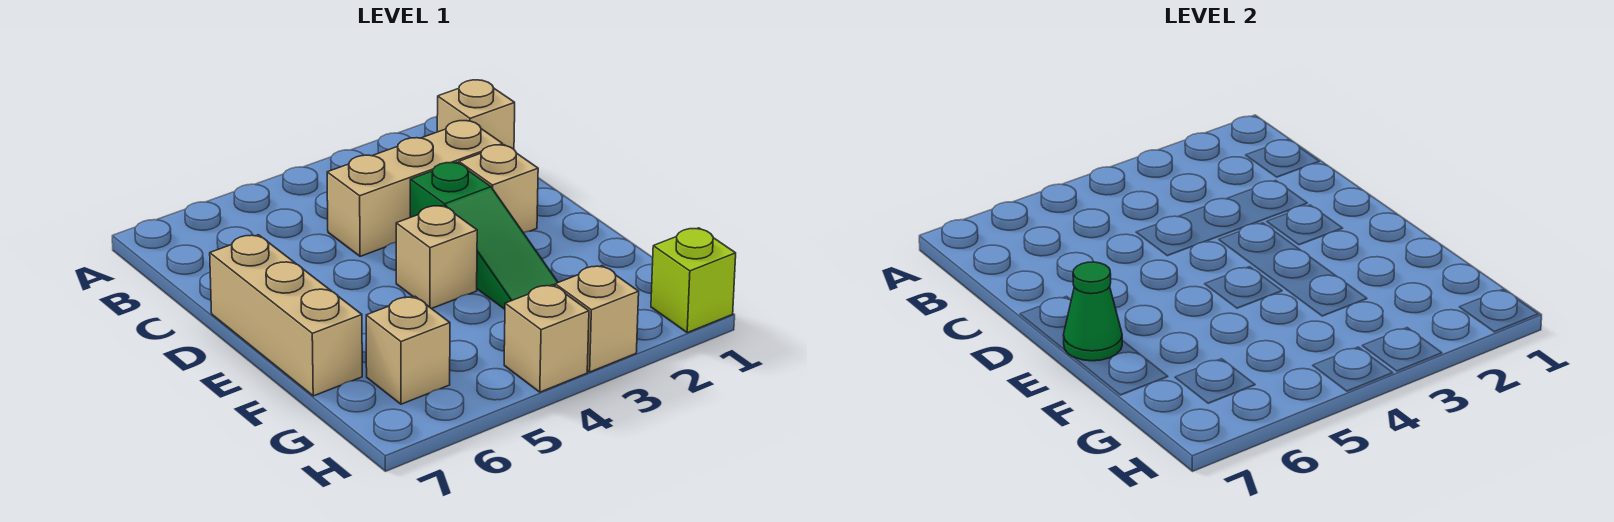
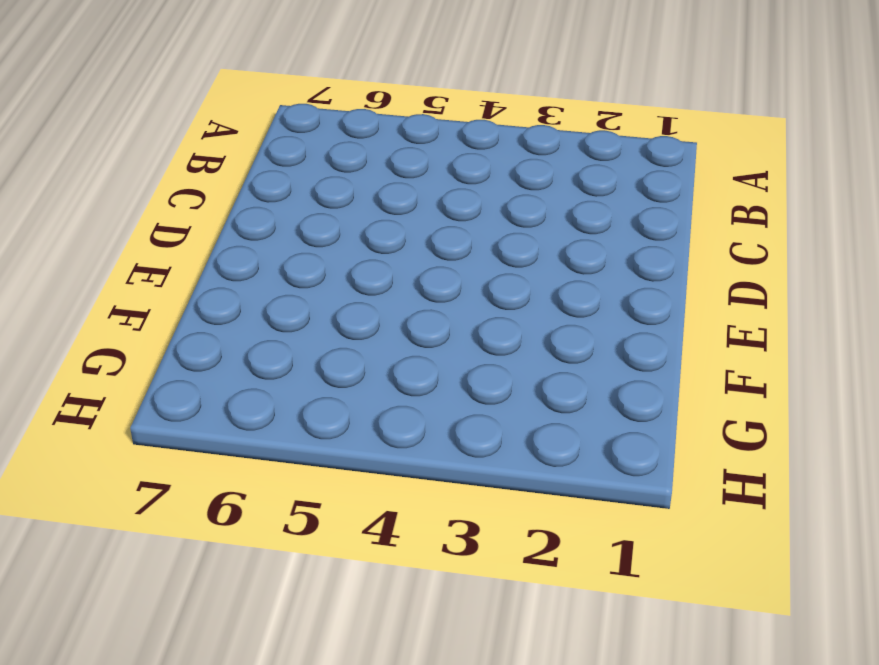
none -> tan brick B1 level 1
none -> tan brick C2:C4 level 1

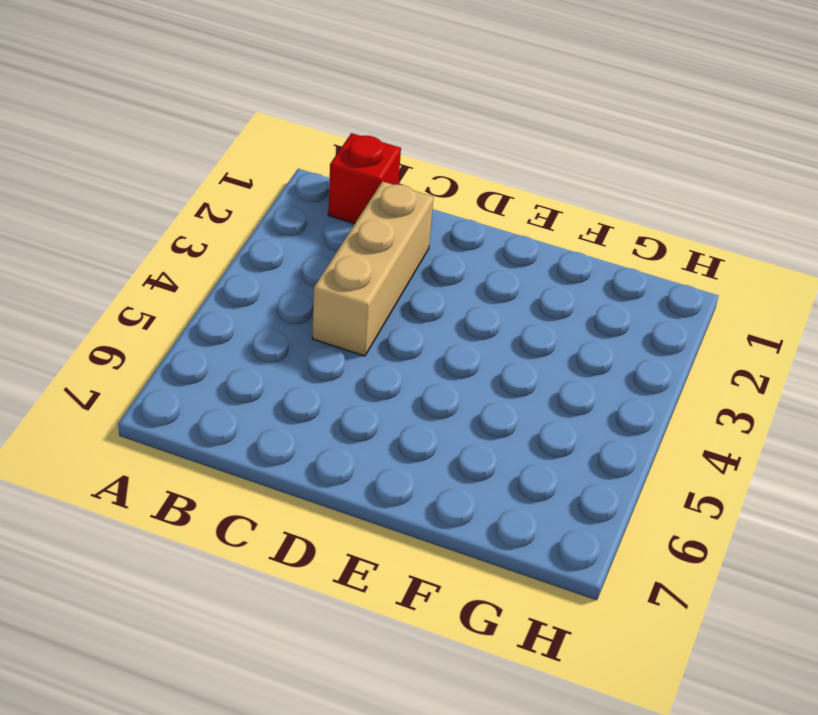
red brick B1 level 1 -> tan brick B1 level 1
none -> tan brick D2 level 1
none -> green slope D3:F3 level 1 top D

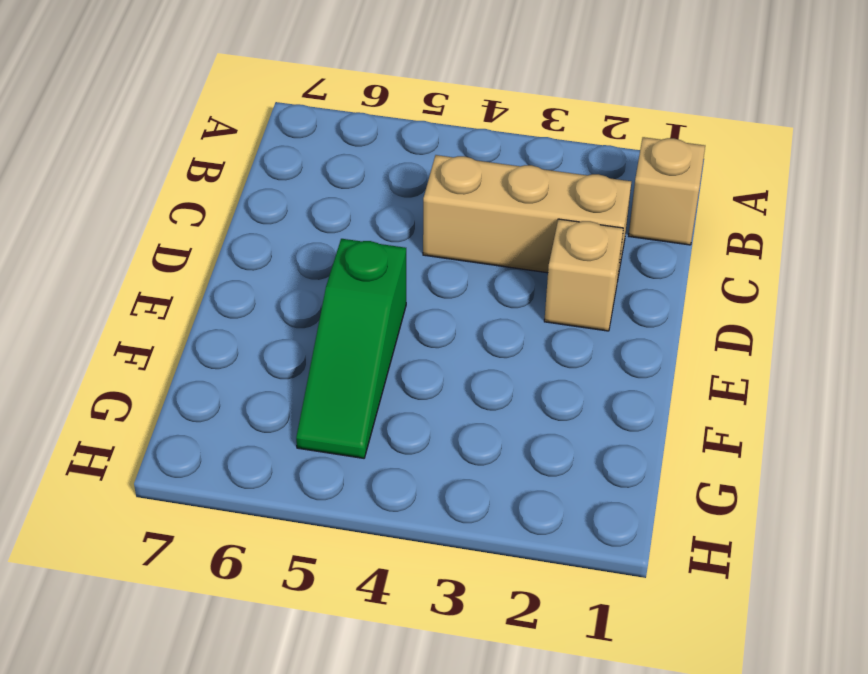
green slope E5:G5 level 1 top E -> green slope D3:F3 level 1 top D
none -> tan brick D7:F7 level 1
none -> tan brick E4 level 1

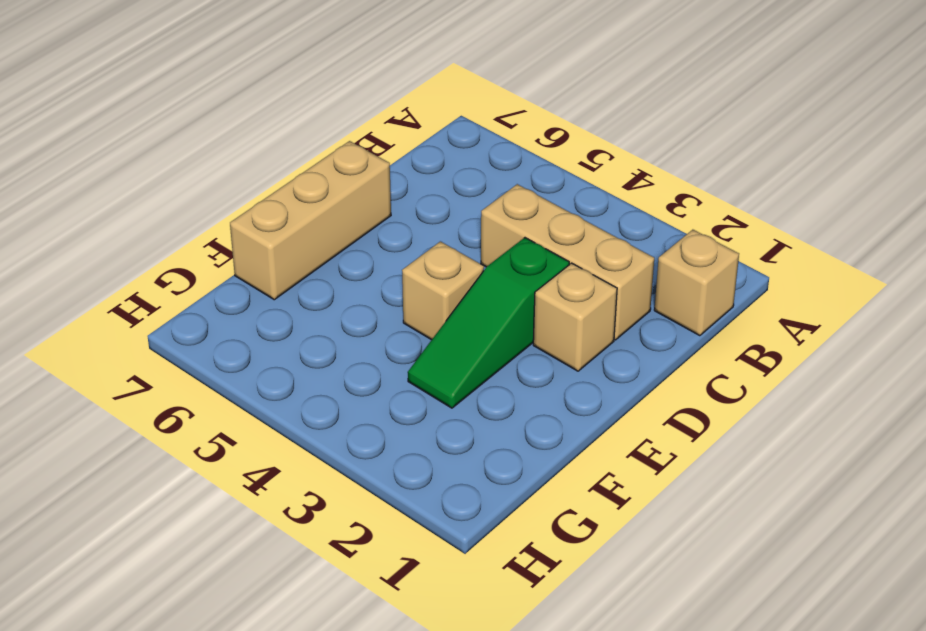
none -> tan brick G6 level 1
none -> lime brick H1 level 1

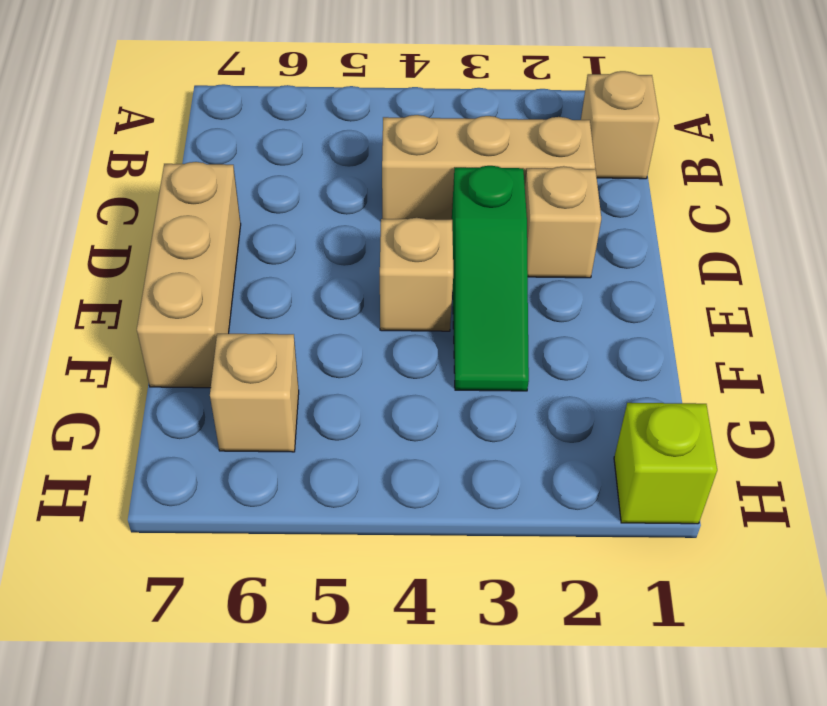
none -> tan brick H3 level 1
none -> tan brick H4 level 1

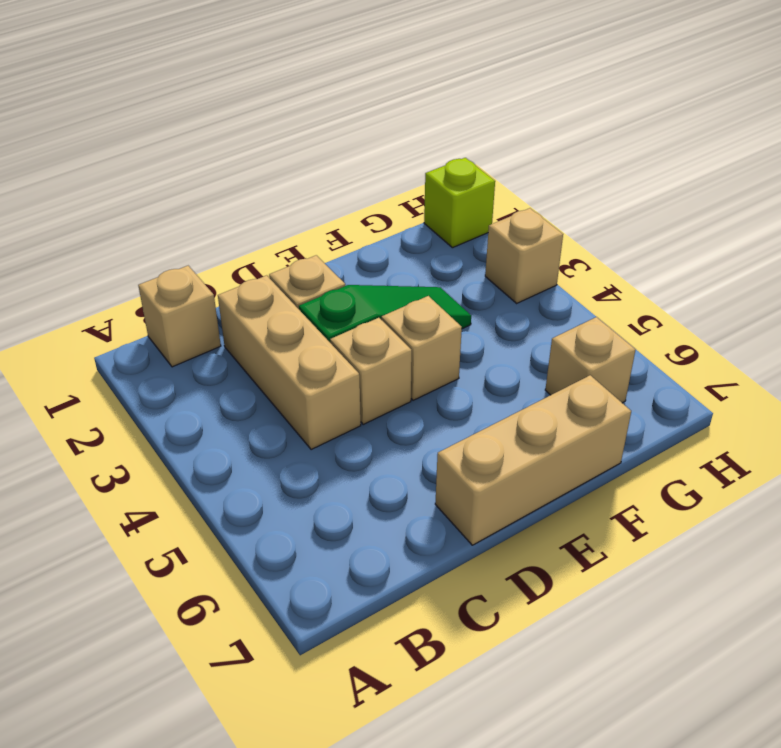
tan brick D4 level 1 -> tan brick H4 level 1
none -> green cone E7 level 2

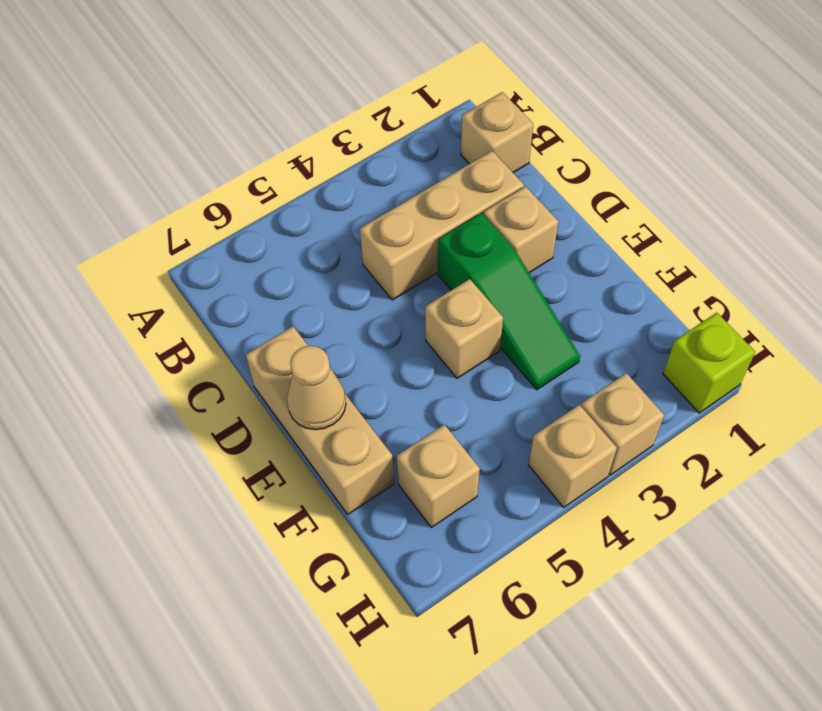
tan cone E7 level 2 -> green cone E7 level 2

